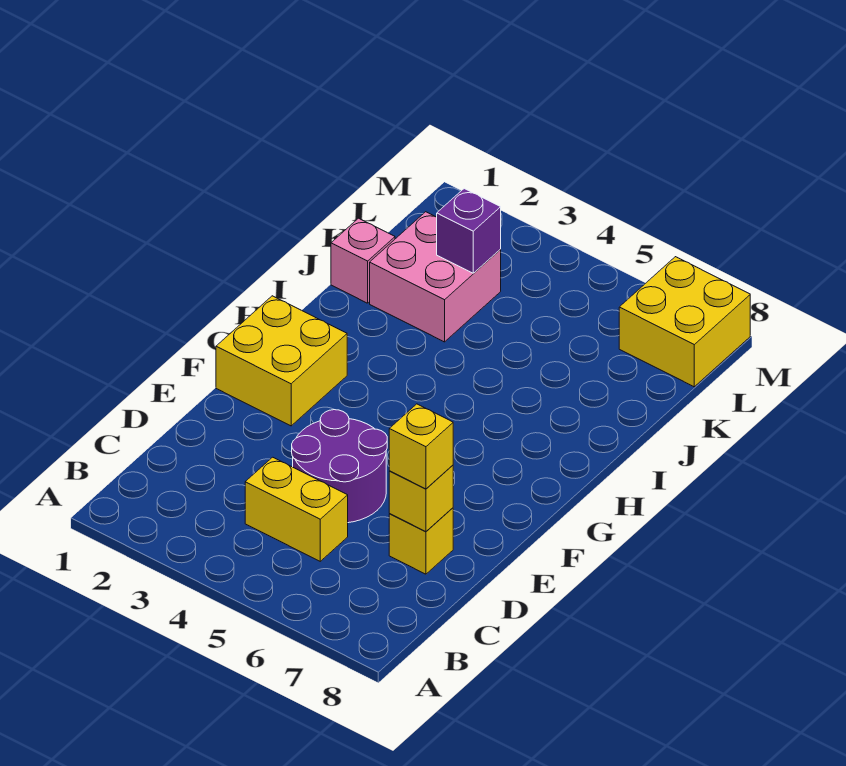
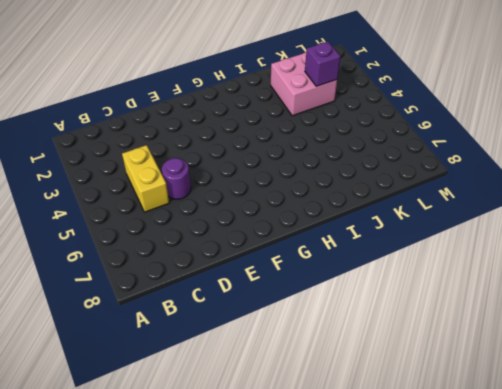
purple round brick D5 level 1 -> purple round brick D4:E5 level 1
none -> yellow brick D7 level 1
none -> yellow brick F1:G2 level 1

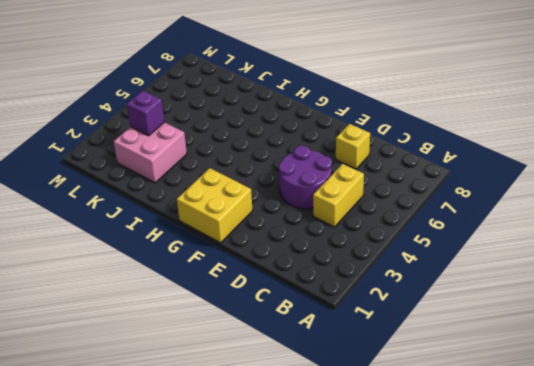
none -> pink brick J1 level 1
none -> yellow brick L7:M8 level 1

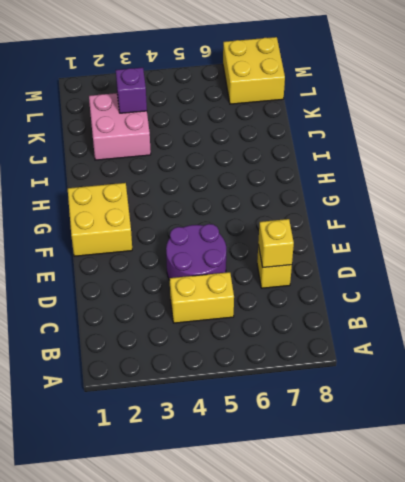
none -> pink brick J1 level 1
none -> yellow brick D7 level 3

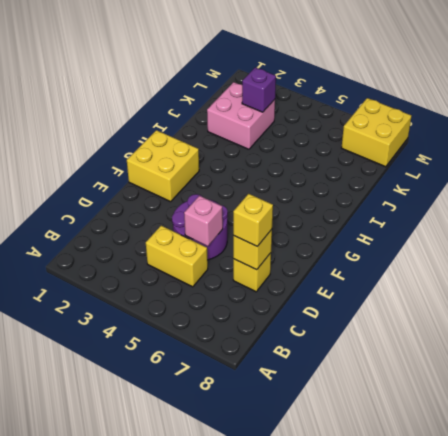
pink brick D5 level 2 -> pink brick J1 level 1

